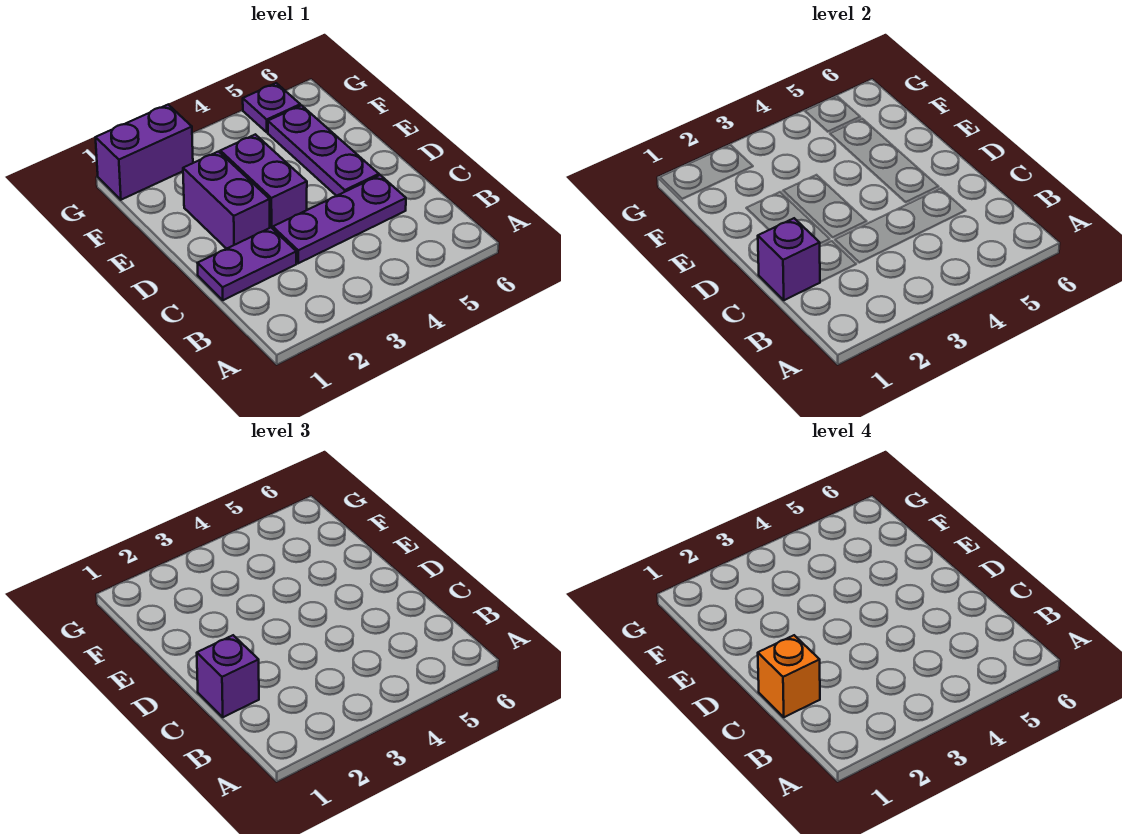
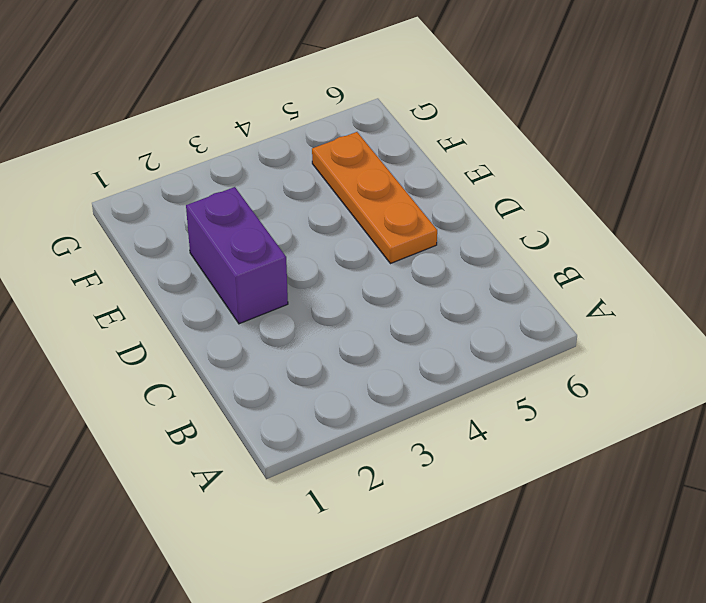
orange plate D5:F5 level 1 -> purple plate D5:F5 level 1
none -> purple plate C1:C2 level 1
none -> purple plate C3:C5 level 1

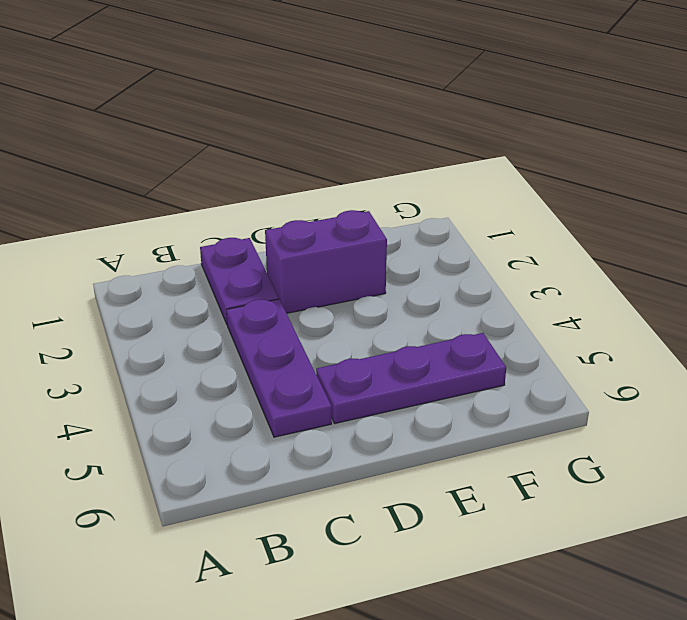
none -> purple brick D3:E3 level 1
none -> purple brick G1:G2 level 1

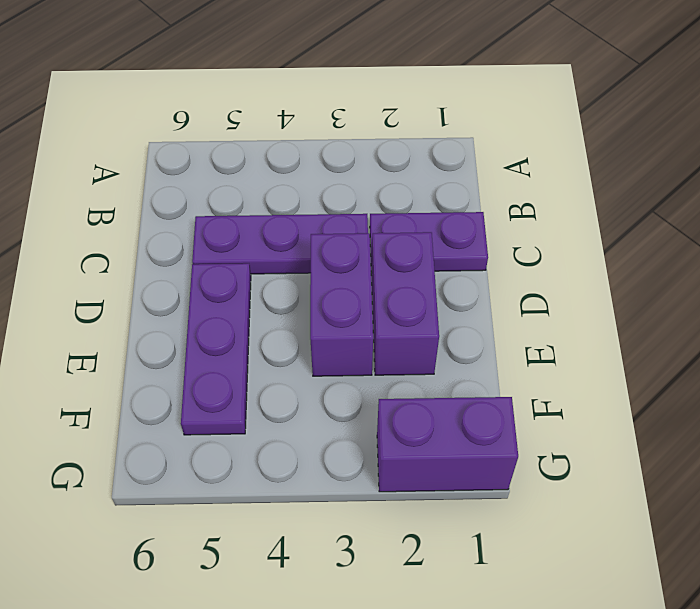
none -> purple plate G5 level 1
none -> purple brick C1 level 2

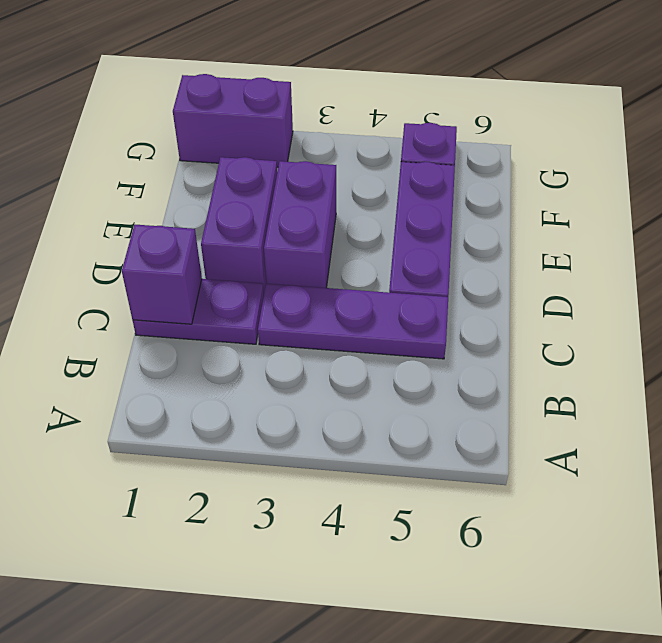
none -> purple brick C1 level 3
none -> orange brick C1 level 4

